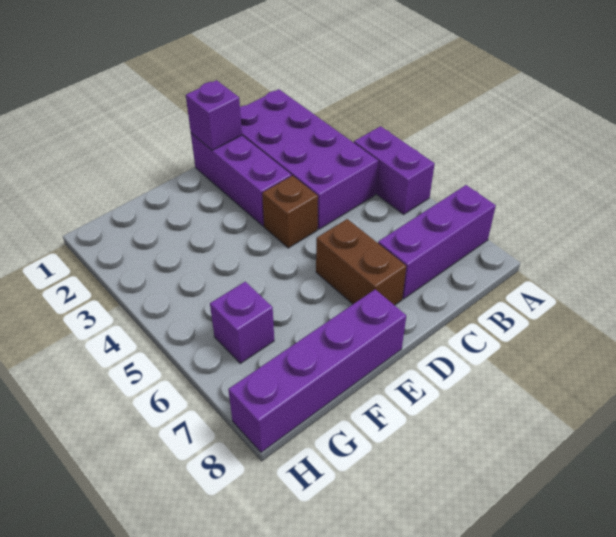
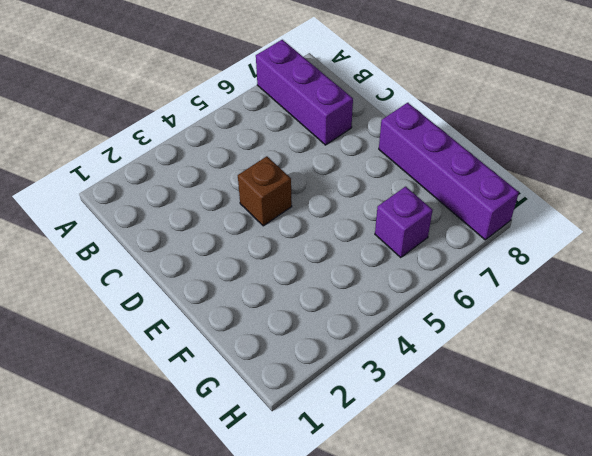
none -> purple brick A4:A5 level 1
none -> purple brick B1:C4 level 1

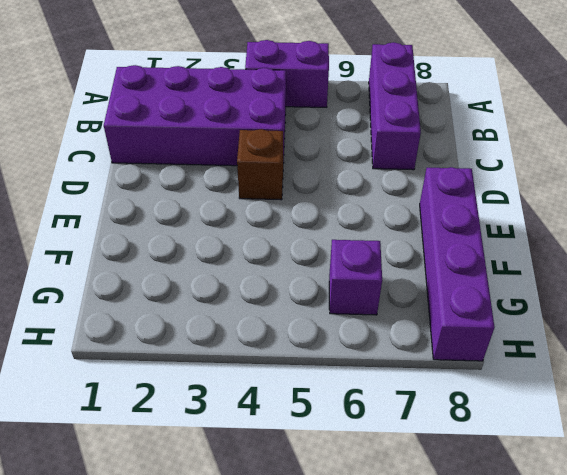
none -> purple brick D1:D3 level 1
none -> brown brick D6:D7 level 1

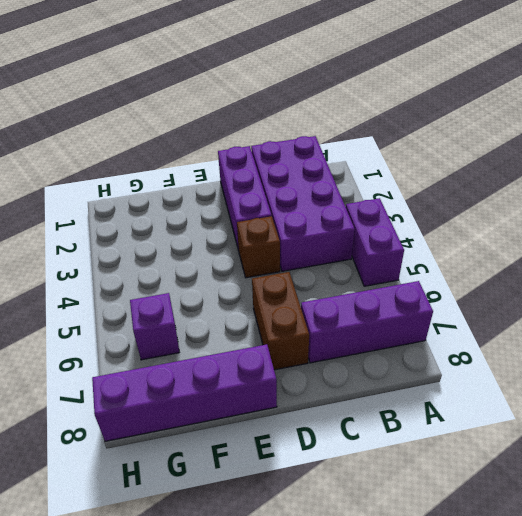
none -> purple brick D1 level 2

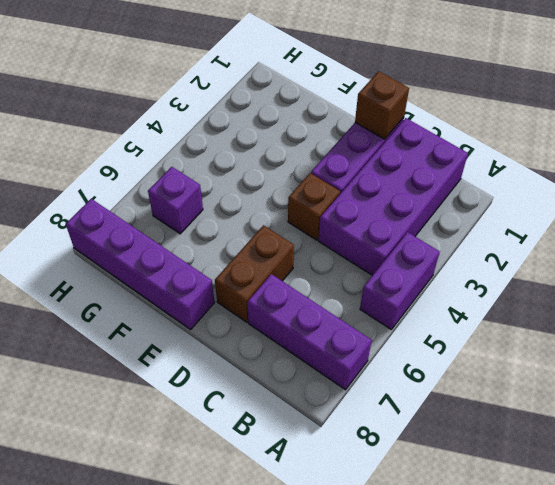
brown brick D1 level 2 -> purple brick D1 level 2

